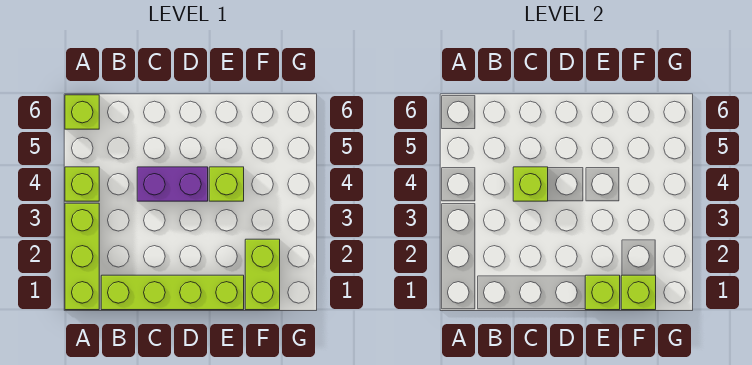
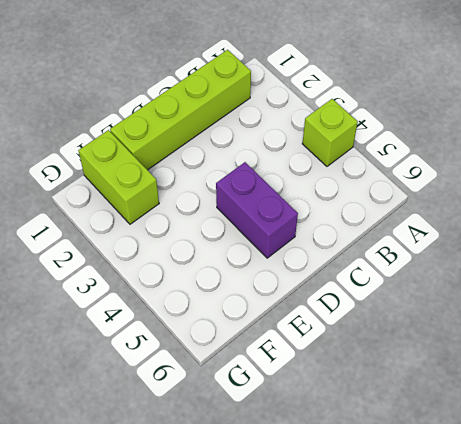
purple brick D4:D5 level 1 -> purple brick C4:D4 level 1
none -> lime brick A1:A3 level 1
none -> lime brick A6 level 1

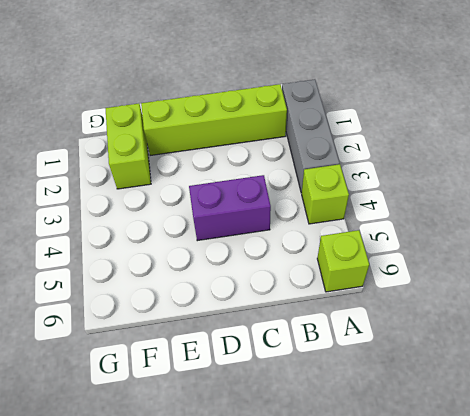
grey brick A1:A3 level 1 -> lime brick A1:A3 level 1
none -> lime brick E4 level 1
none -> lime brick C4 level 2

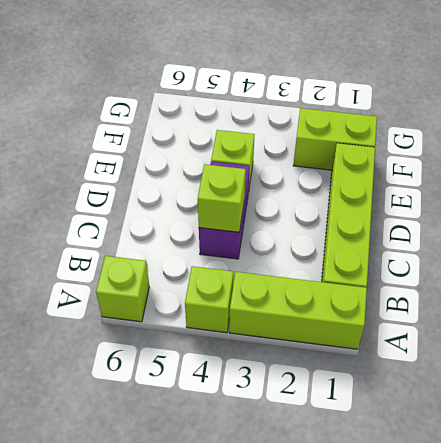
none -> lime brick E1 level 2
none -> lime brick F1 level 2

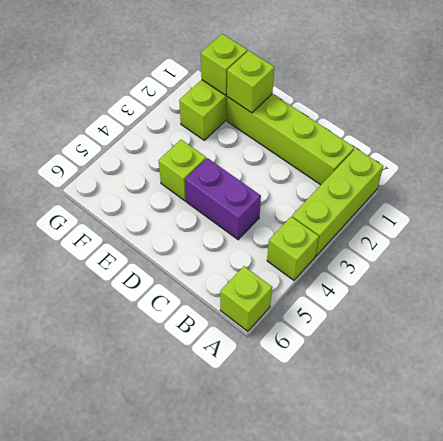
none -> lime brick C4 level 2

